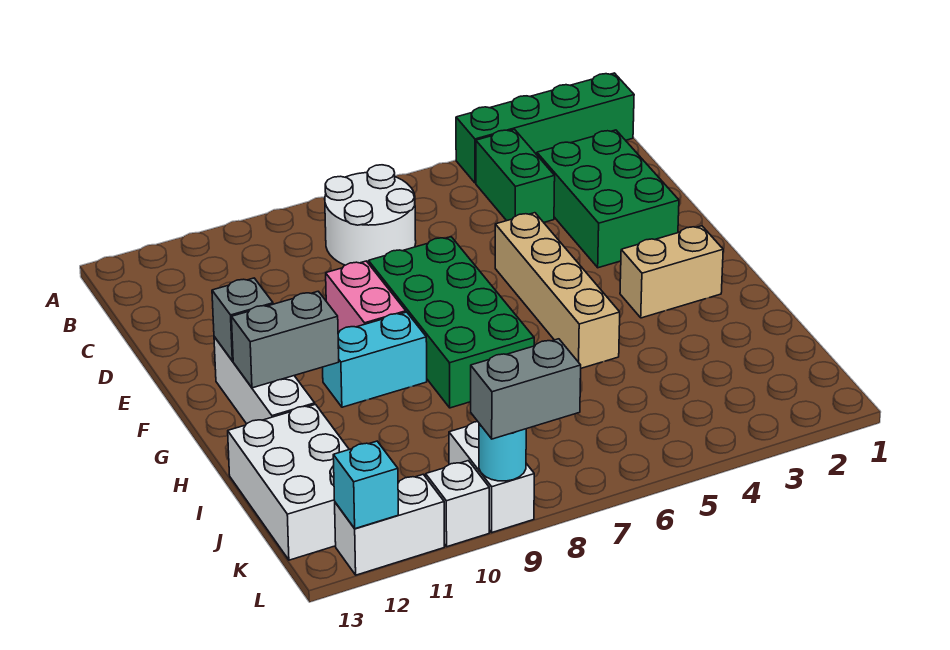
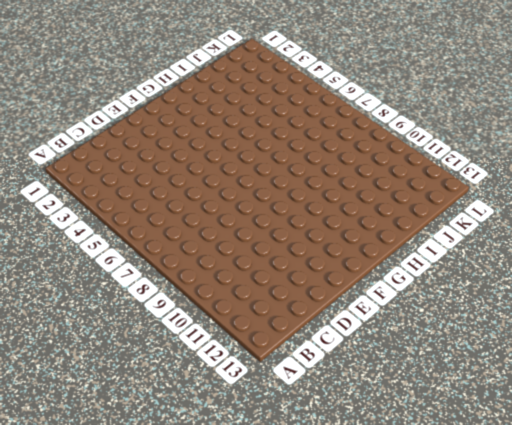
none -> green brick A1:A4 level 1
none -> green brick B4:C4 level 1
none -> white round brick B7:C8 level 1

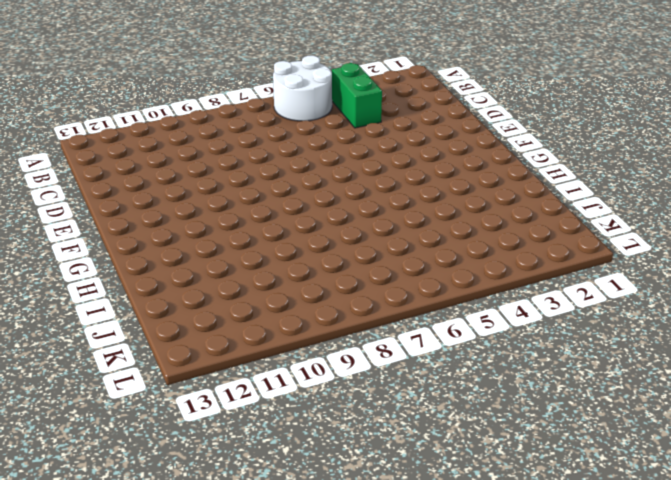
white round brick A5:B6 level 1 -> white round brick B7:C8 level 1
none -> green brick A1:A4 level 1
none -> green brick C2:E3 level 1
none -> tan brick E5:H5 level 1

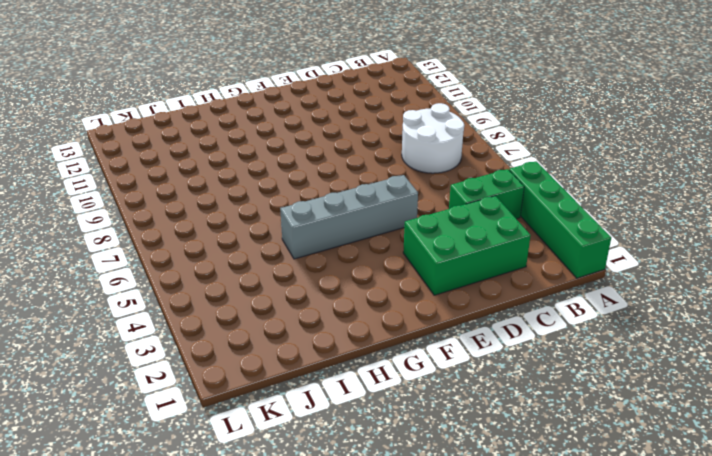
grey brick E5:H5 level 1 -> tan brick E5:H5 level 1
none -> green brick E7:H8 level 1
none -> pink brick E9:F9 level 1
none -> white brick F12:H12 level 1

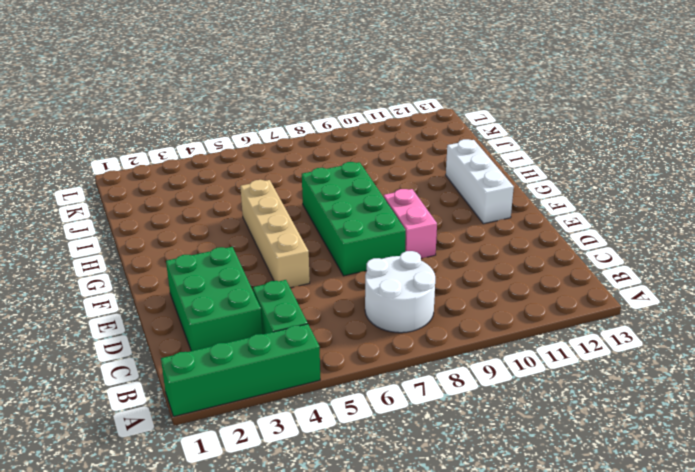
none -> tan brick G2:G3 level 1
none -> cyan brick G9:G10 level 1
none -> white brick I12:K13 level 1

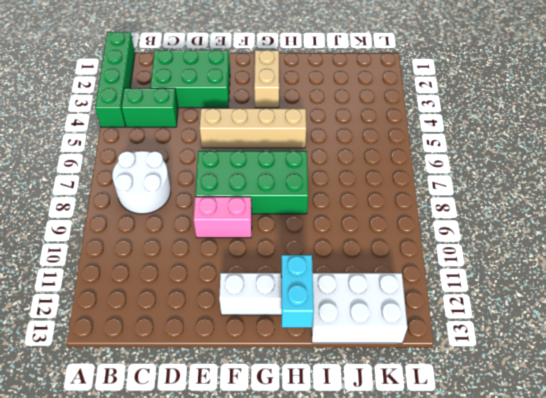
cyan brick H12:H13 level 2 -> cyan brick G9:G10 level 1
none -> white brick K9:L9 level 1
none -> white brick L10 level 1
none -> white brick L11:L12 level 1

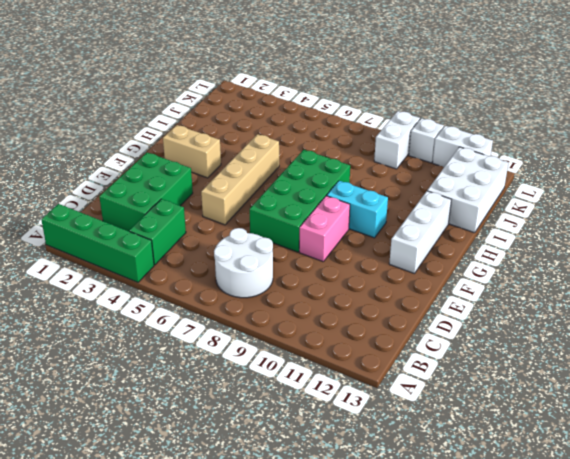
none -> grey brick F12 level 2
none -> grey brick G11:G12 level 2
none -> cyan round brick L9 level 2

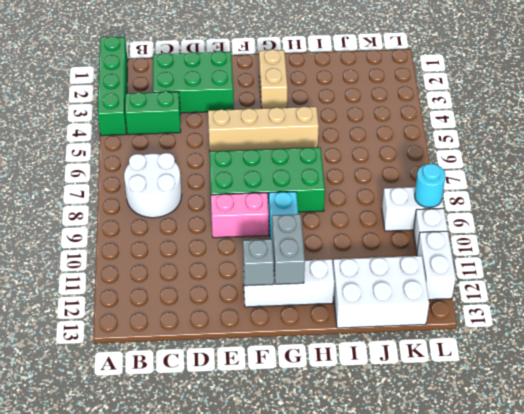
none -> cyan brick L12 level 2
none -> grey brick L8:L9 level 3

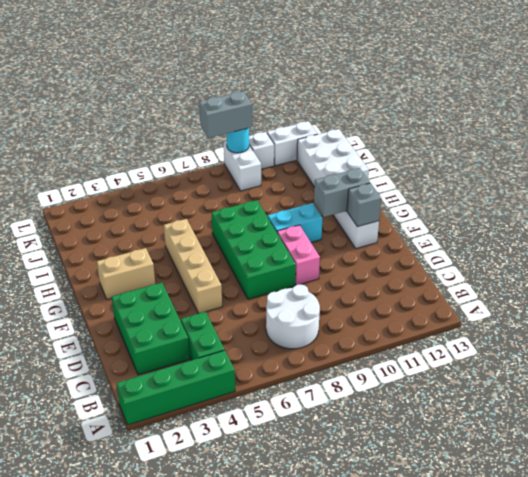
none -> cyan brick L12 level 2

